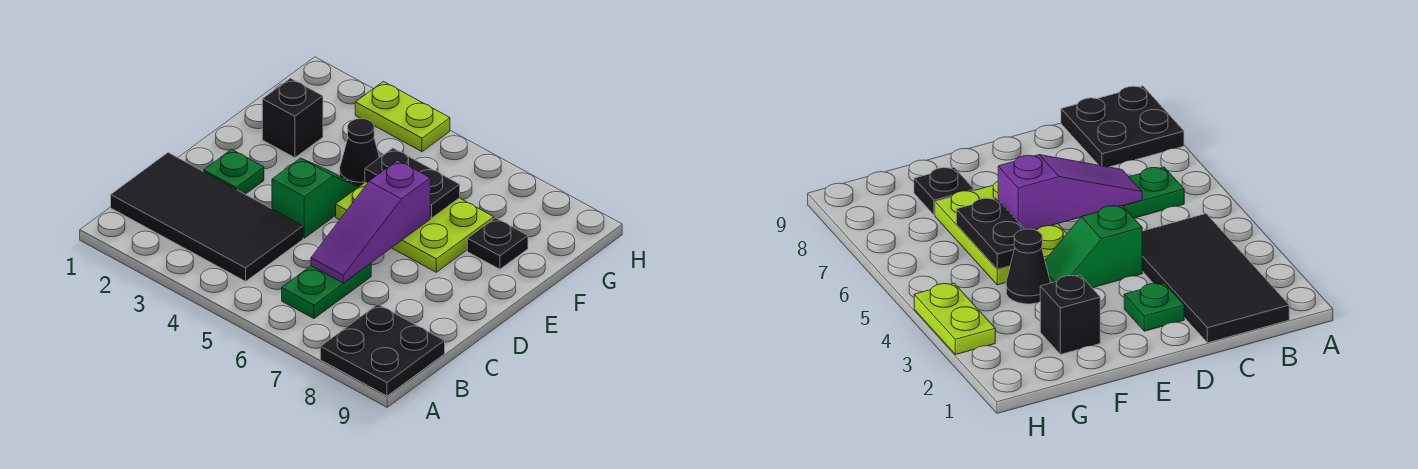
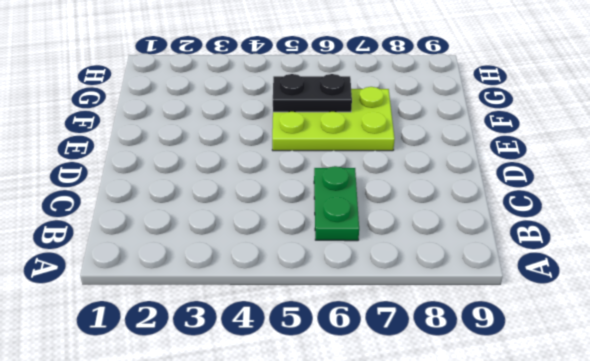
none -> black plate A8:B9 level 1
none -> black tile B1:C4 level 1
none -> green plate D2 level 1

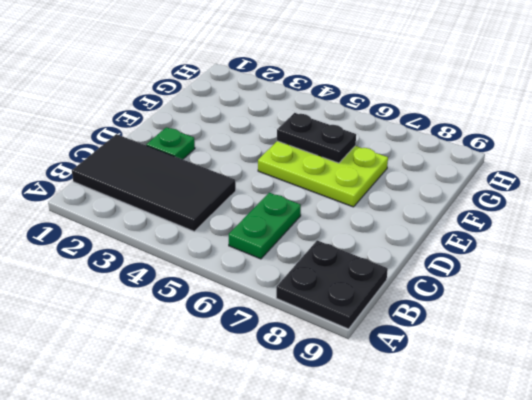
none -> green slope D4:E4 level 1 top D
none -> black brick F2 level 1
none -> black cone F4 level 1

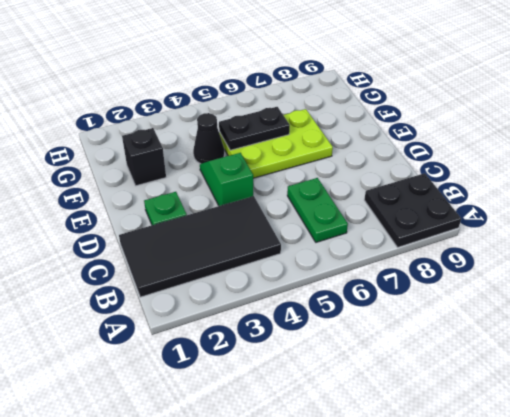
none -> black plate F8 level 1
none -> lime plate H3:H4 level 1
none -> purple slope C6:E6 level 2 top E

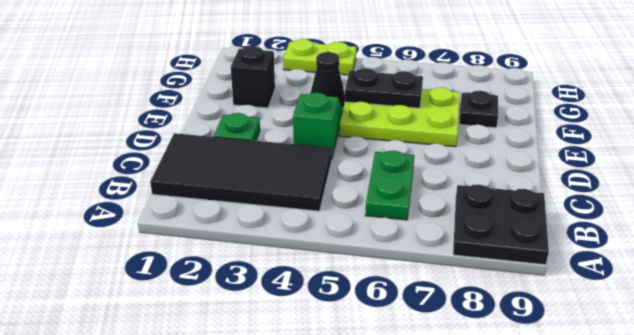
none -> purple slope C6:E6 level 2 top E

